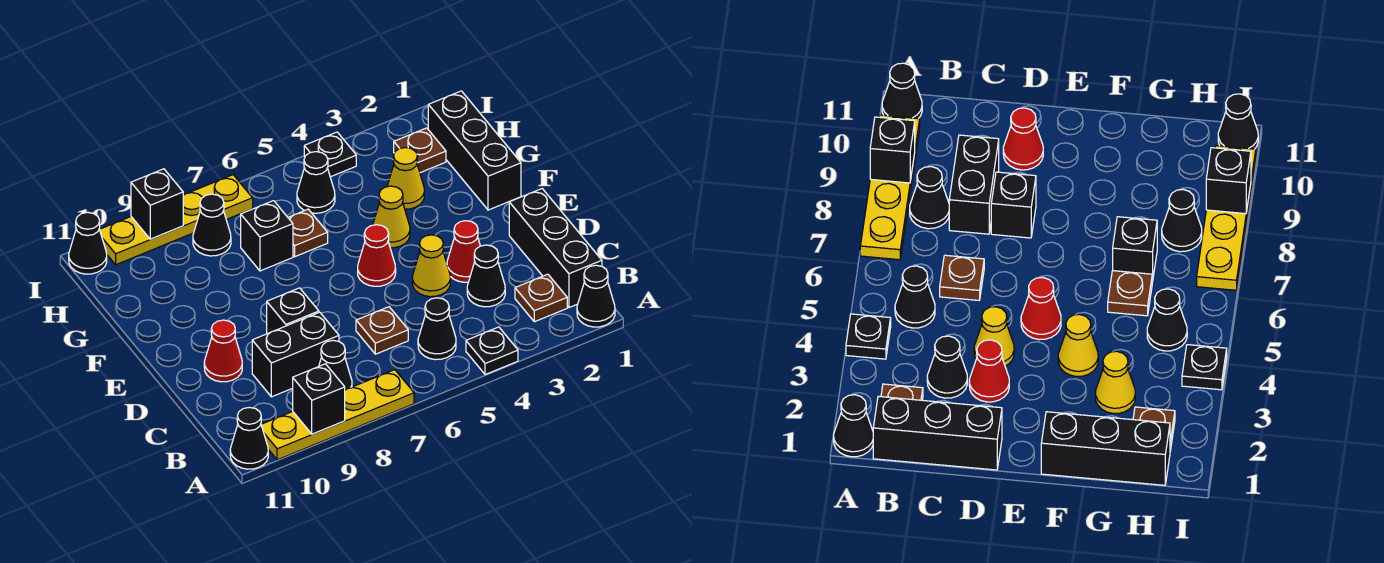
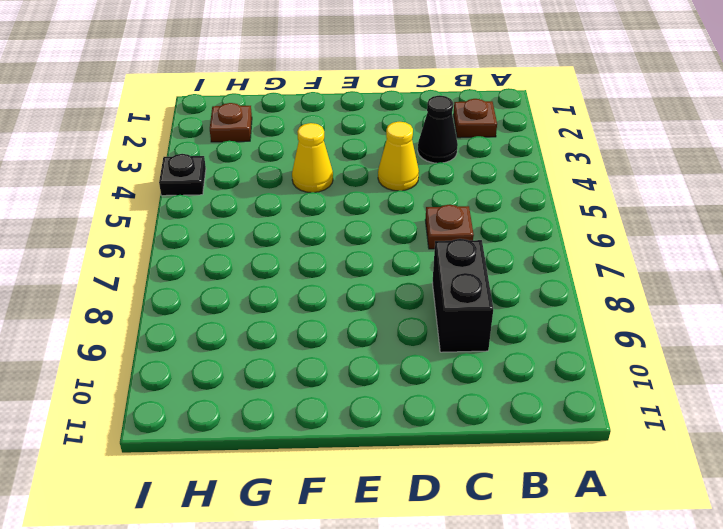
none -> black cone A1 level 1
none -> black plate A4 level 1
none -> yellow plate A7:A10 level 1

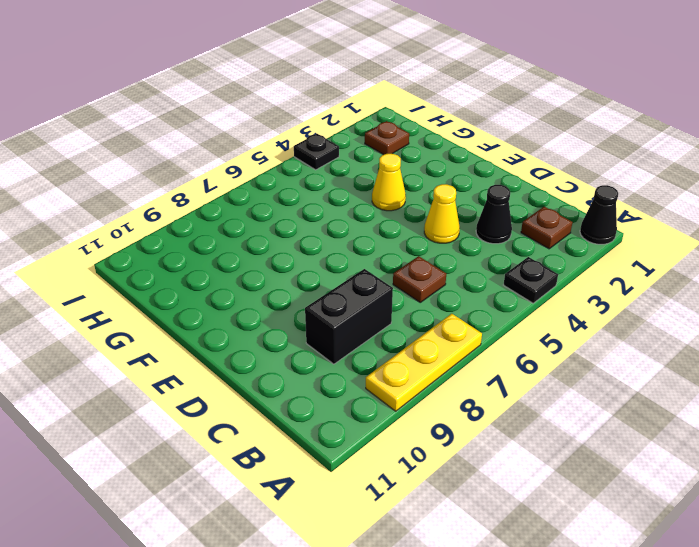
yellow plate A7:A9 level 1 -> yellow plate A7:A10 level 1
none -> black cone A11 level 1
none -> black brick B1:D1 level 1
none -> black cone B5 level 1

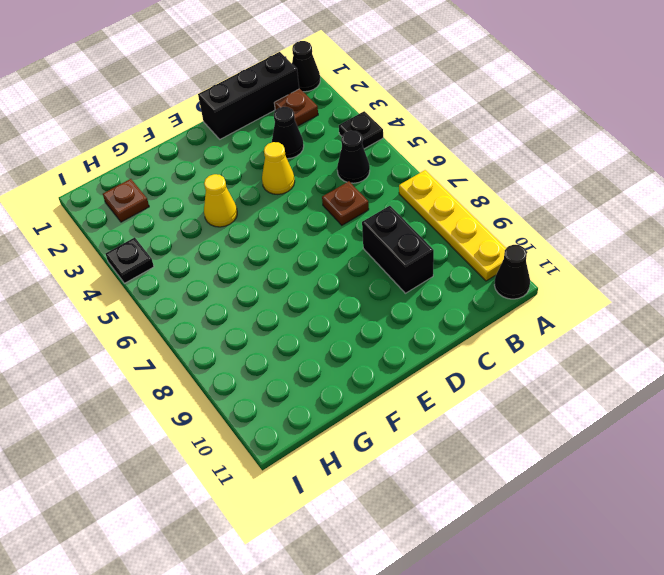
none -> black cone B8 level 1
none -> red cone D3 level 1
none -> black brick D8 level 1

